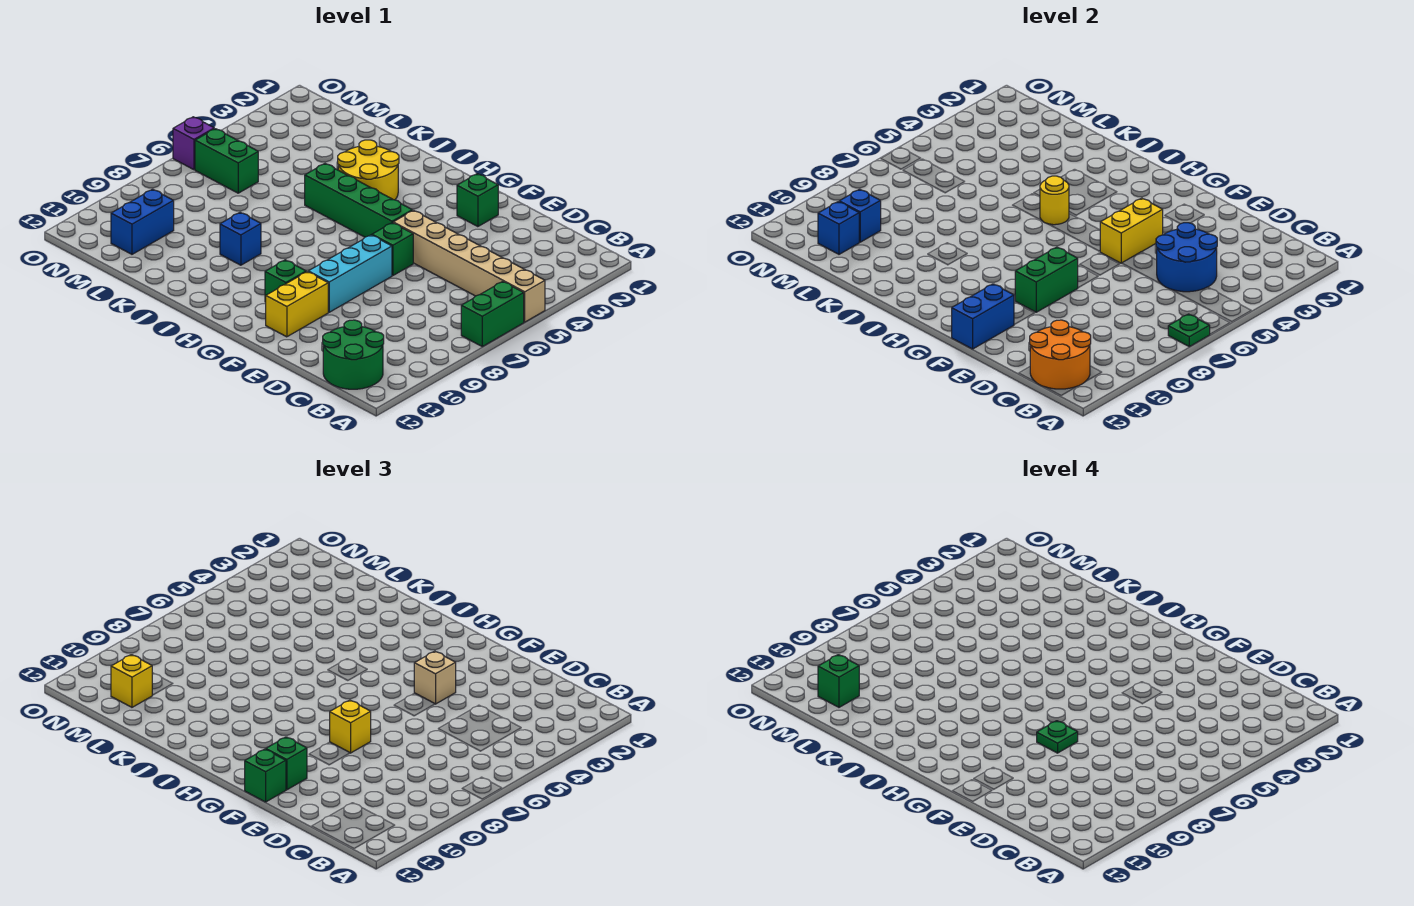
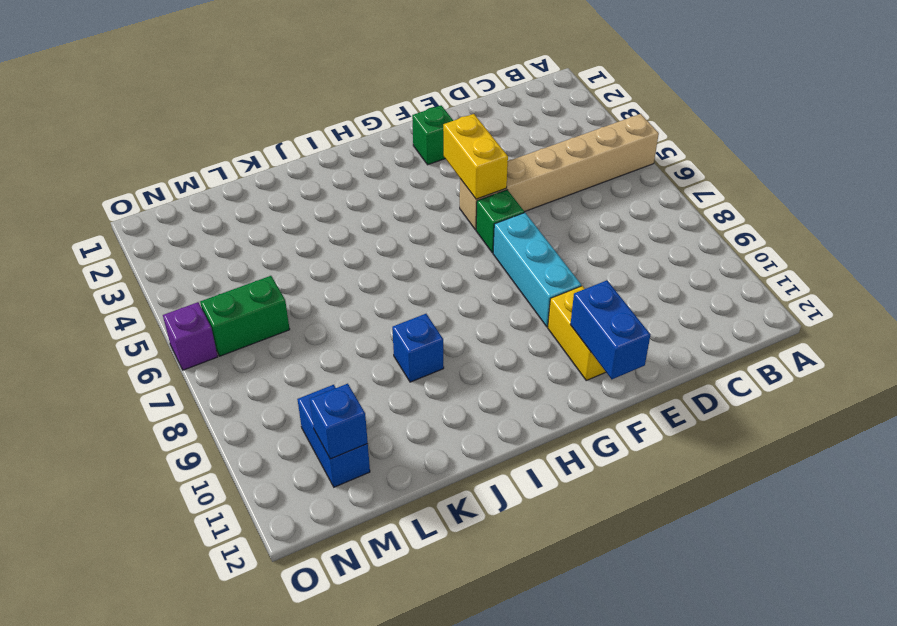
none -> green brick A6:A7 level 1
none -> green round brick B11:C12 level 1
none -> green brick G5:J5 level 1
none -> green brick G10 level 1

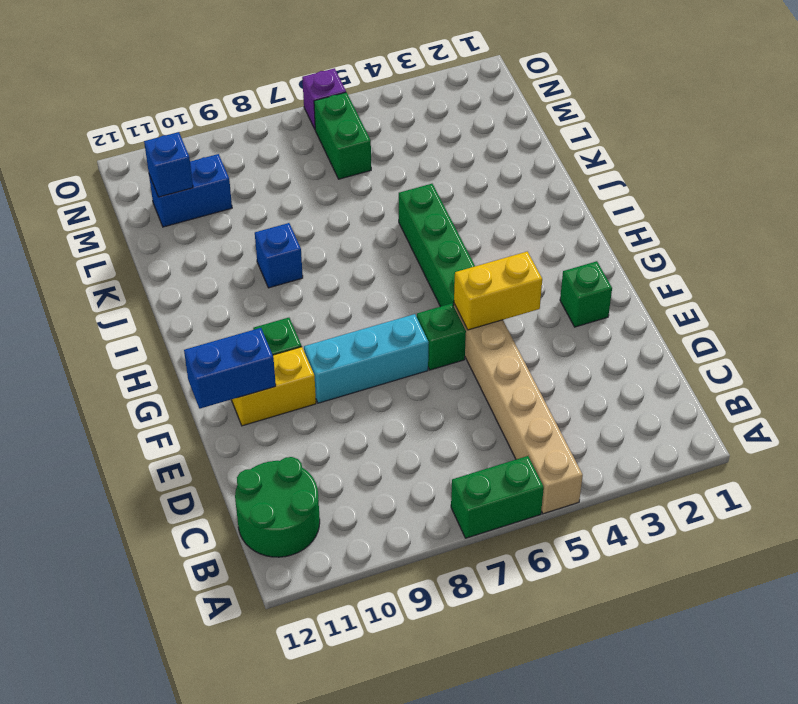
none -> yellow round brick I3:J4 level 1
none -> green plate A7 level 2
none -> orange round brick B11:C12 level 2
none -> blue round brick C4:D5 level 2

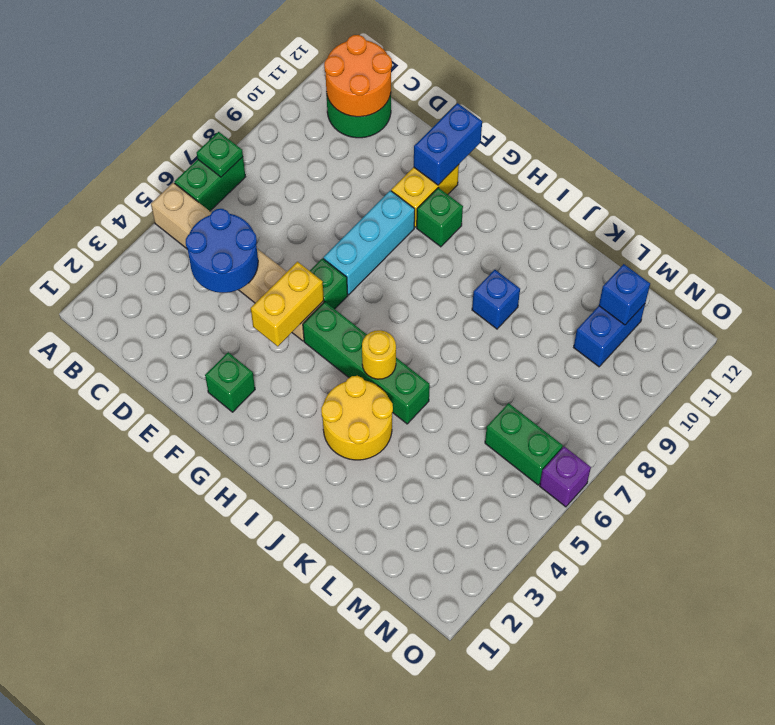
none -> green brick F8:F9 level 2
none -> blue brick M10 level 2
none -> tan brick F4 level 3
none -> yellow brick F8 level 3

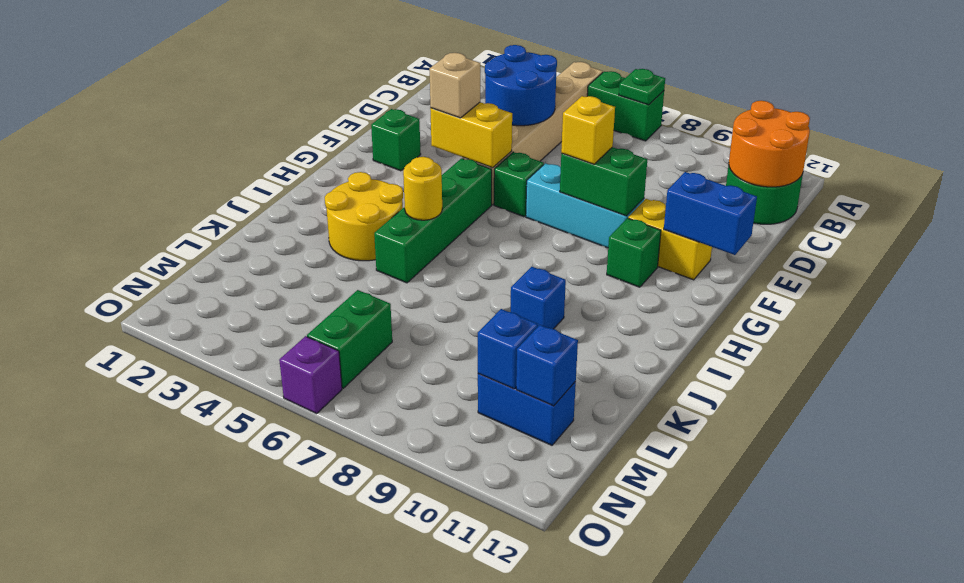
none -> green brick F11 level 3
none -> green brick F12 level 3
none -> yellow brick M11 level 3
none -> green plate F8 level 4

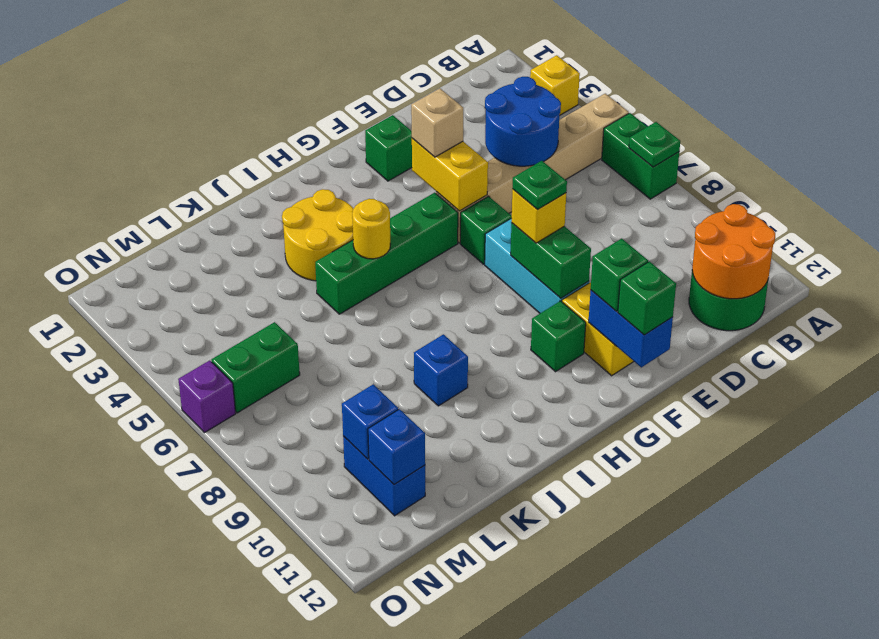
yellow brick A3 level 1 -> yellow brick M11 level 3
none -> green brick M11 level 4

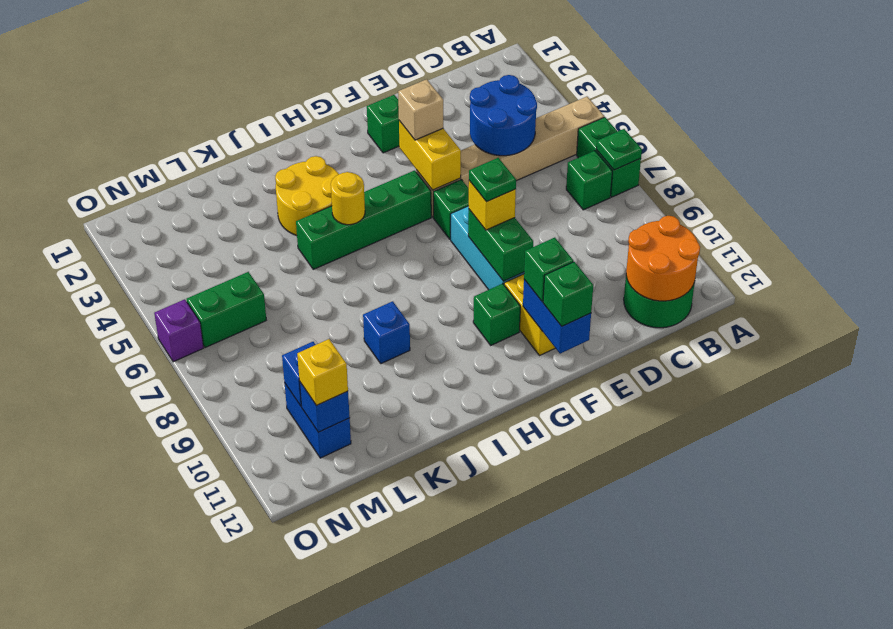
green brick B7 level 1 -> green brick M11 level 4

